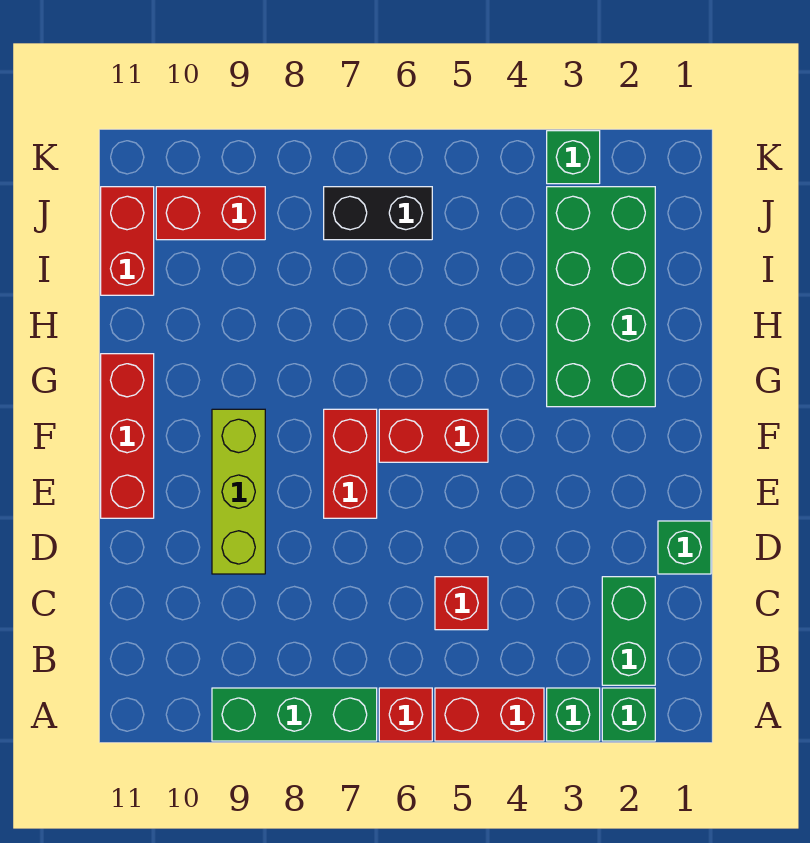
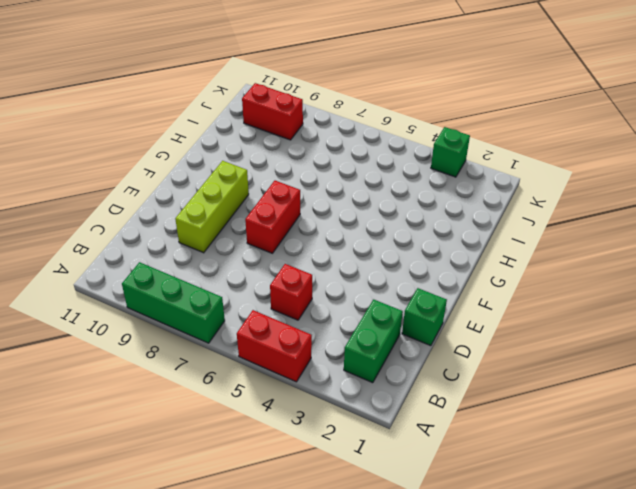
none -> green brick A2 level 1
none -> green brick A3 level 1
none -> red brick A6 level 1

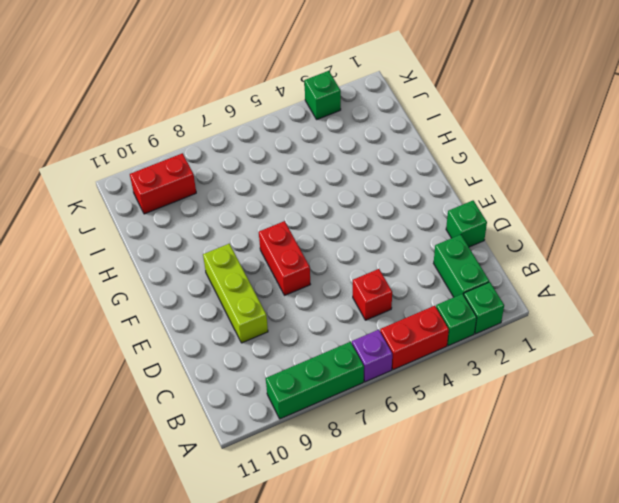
purple brick A6 level 1 -> red brick A6 level 1
none -> red brick E11:G11 level 1
none -> red brick F5:F6 level 1
none -> green brick G2:J3 level 1

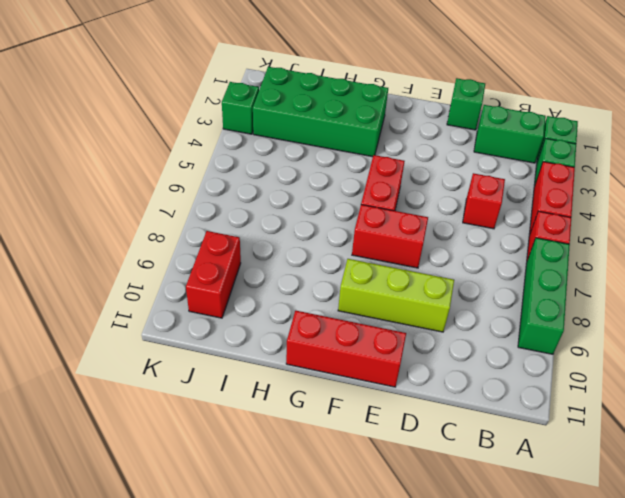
none -> red brick I11:J11 level 1
none -> black brick J6:J7 level 1

